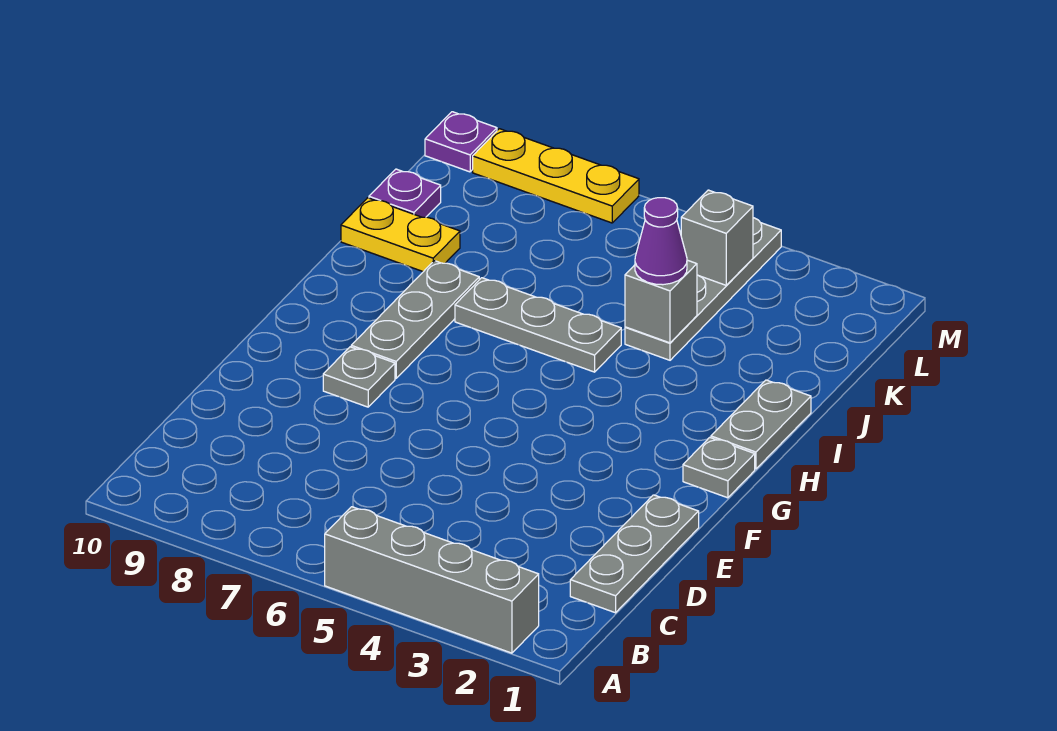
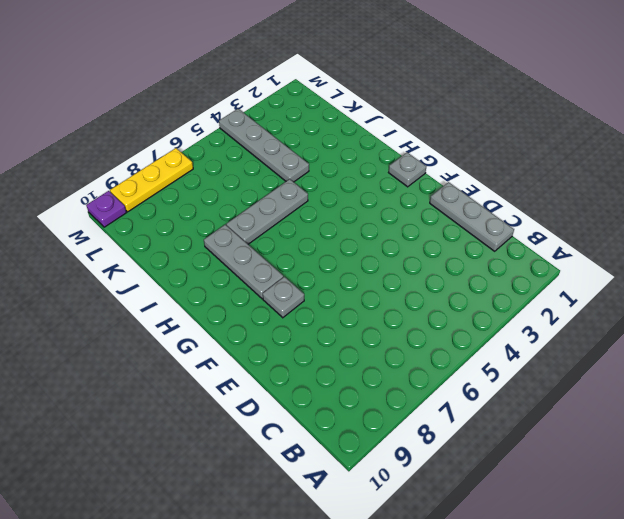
none -> grey brick A2:A5 level 1
none -> grey plate H1:I1 level 1
none -> yellow plate J9:J10 level 1

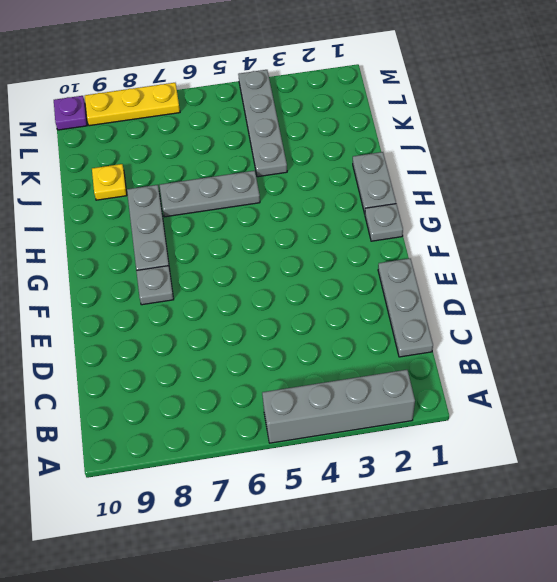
yellow plate J9 level 1 -> yellow plate J9:J10 level 1
none -> purple plate K10 level 1
none -> grey brick J4 level 2
none -> grey brick L4 level 2

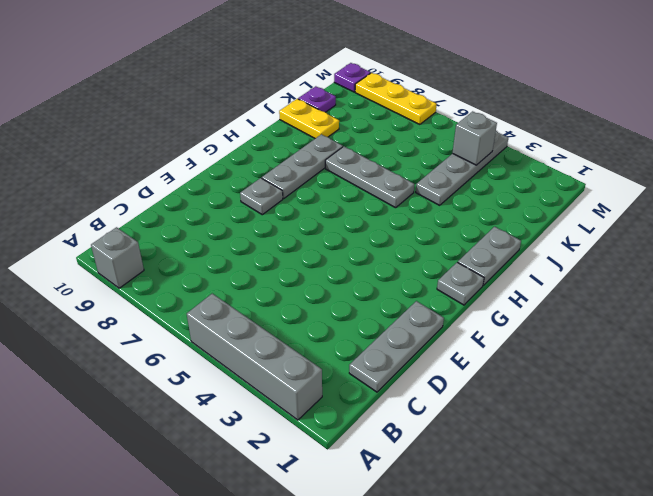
grey brick A9 level 1 -> grey brick J4 level 2
none -> purple cone J4 level 3

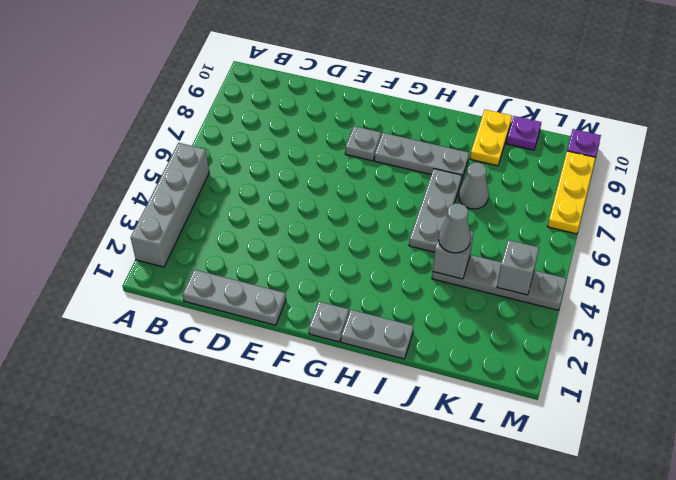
grey cone J4 level 3 -> purple cone J4 level 3
grey cone J7 level 1 -> none

